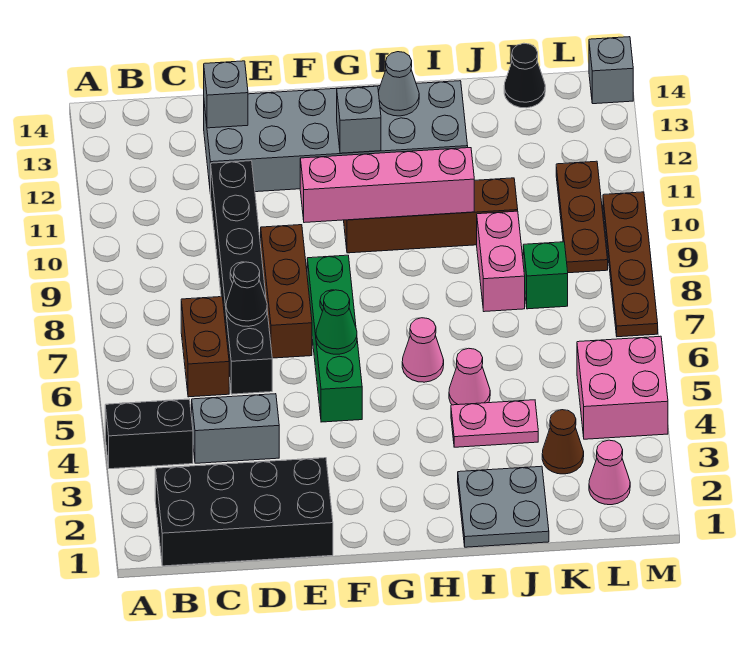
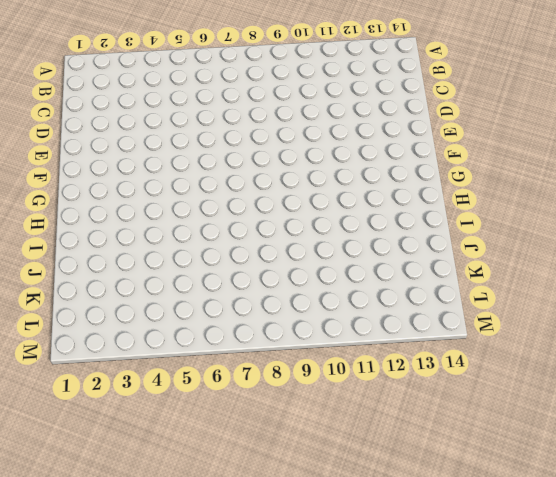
none -> black brick A4:B4 level 1
none -> black brick B1:E2 level 1
none -> grey brick C4:D4 level 1

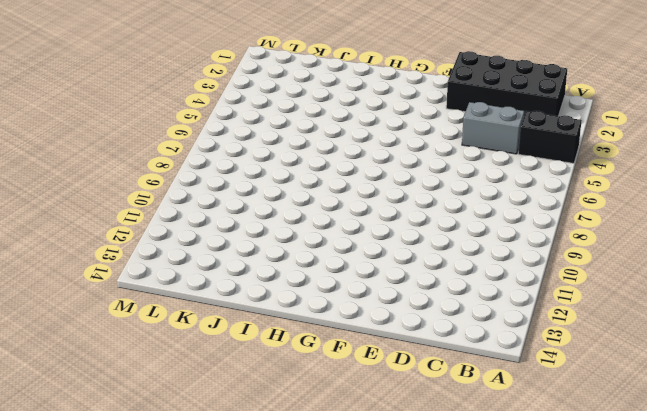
none -> brown brick C6:C7 level 1
none -> black brick D6:D11 level 1
none -> grey brick D12:I13 level 1

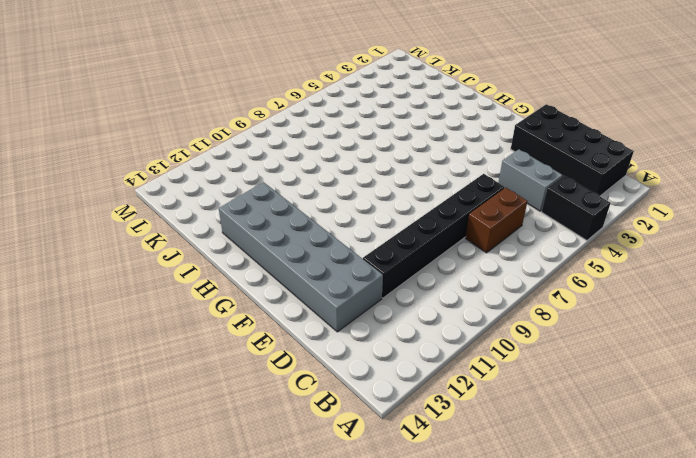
none -> brown brick E7:E9 level 1
none -> green brick F5:F8 level 1
none -> brown brick G10:J10 level 1

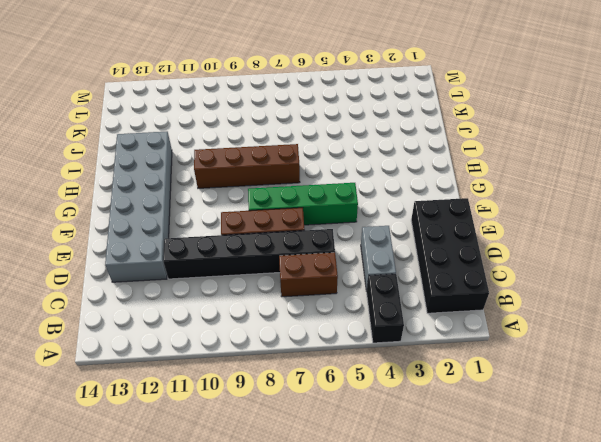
brown brick H7:H10 level 1 -> brown brick G10:J10 level 1
none -> pink cone H6 level 1
none -> grey plate I1:J2 level 1
none -> pink plate I4:J4 level 1

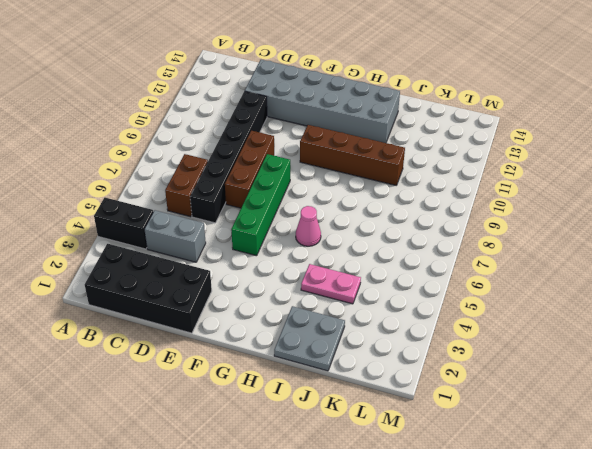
none -> pink cone I5 level 1
none -> pink brick J8:J9 level 1
none -> brown cone K3 level 1

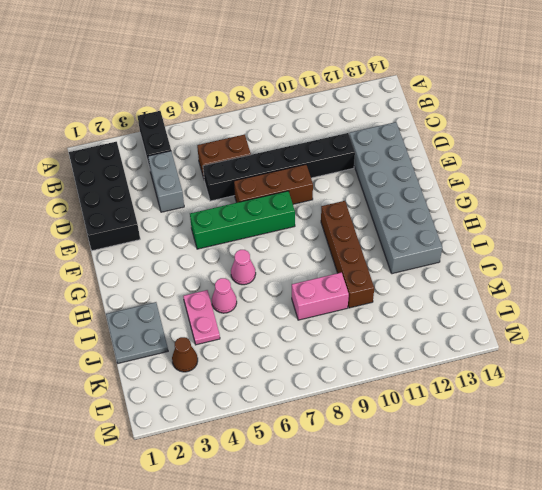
none -> green brick K8 level 1
none -> black cone K14 level 1
none -> pink cone L2 level 1

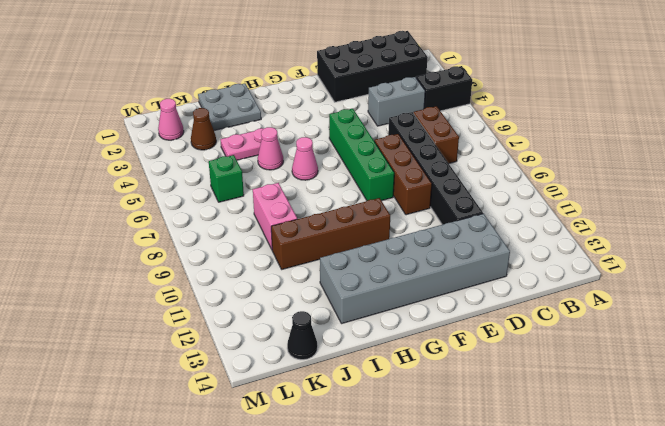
green brick K6 level 1 -> green brick K8 level 1
none -> pink brick L4:M5 level 1
none -> brown plate L9:L11 level 1
none -> brown plate M7:M10 level 1

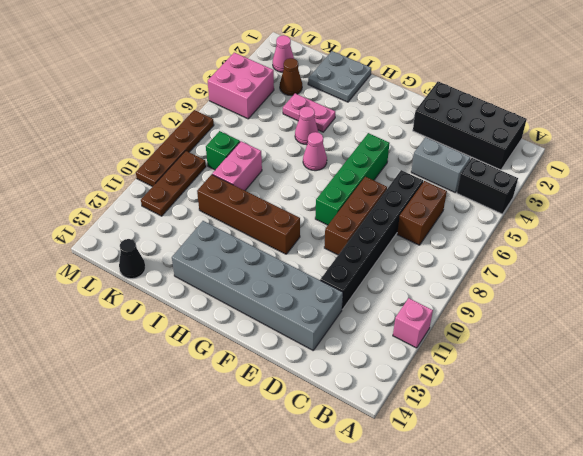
pink brick A11 level 1 -> none
none -> grey brick M14 level 1
none -> black cone D7 level 2
none -> grey brick D13 level 2

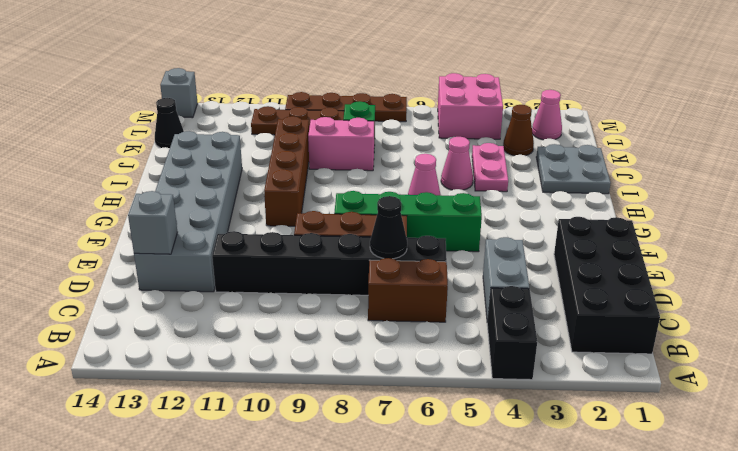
none -> green cone F6 level 2
none -> pink brick F10:I10 level 2
none -> grey brick G12 level 2

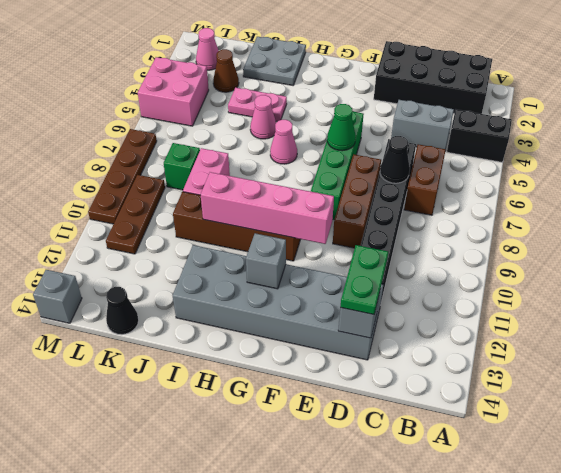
green plate D12:D13 level 3 -> none
none -> grey cone H13 level 2

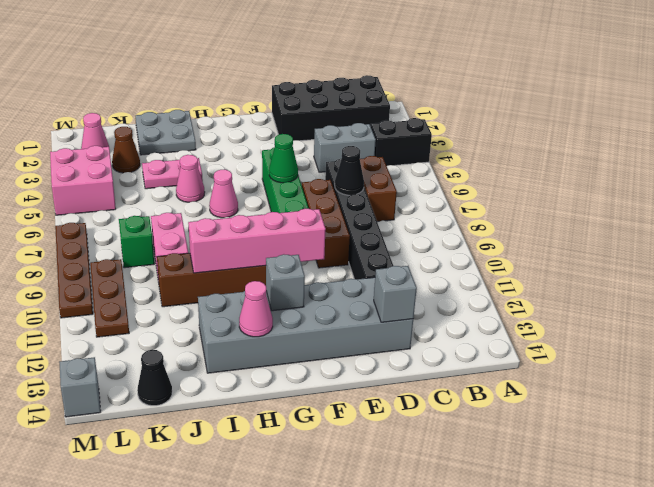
pink cone H13 level 2 -> grey cone H13 level 2

